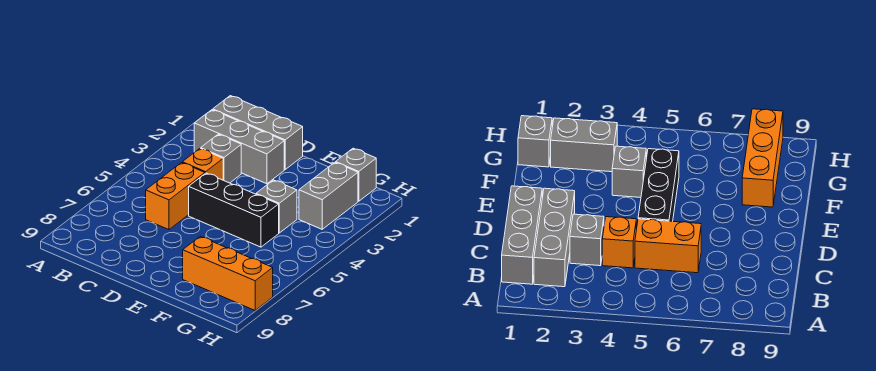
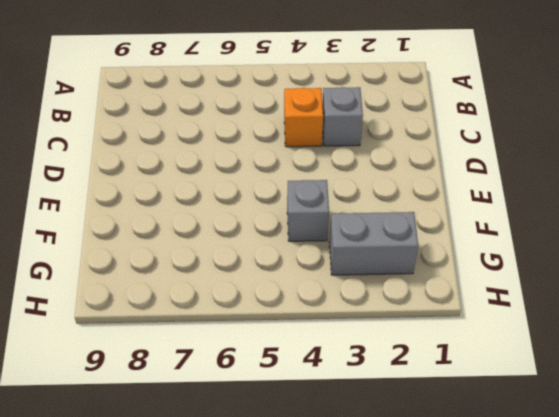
none -> grey brick B1:D1 level 1
none -> grey brick B2:D2 level 1

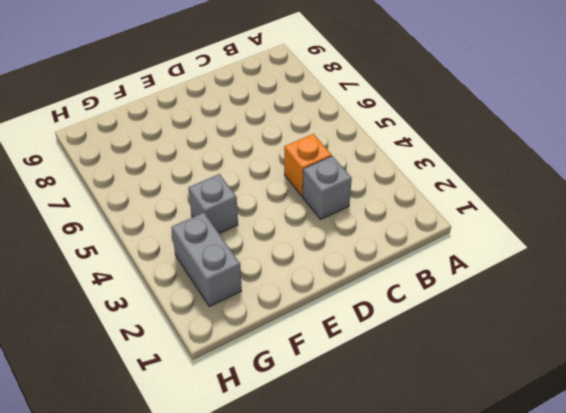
none -> grey brick B1:D1 level 1
none -> grey brick B2:D2 level 1

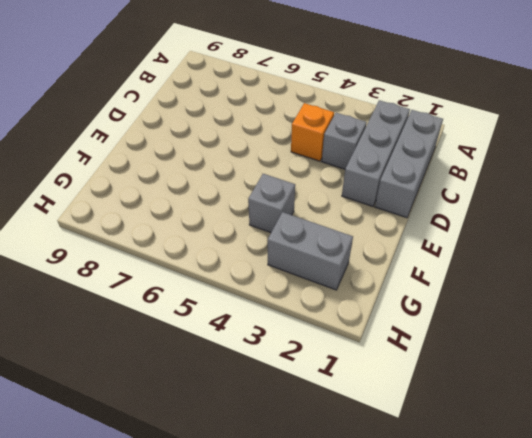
none -> orange brick C5:C6 level 1
none -> black brick D5:F5 level 1

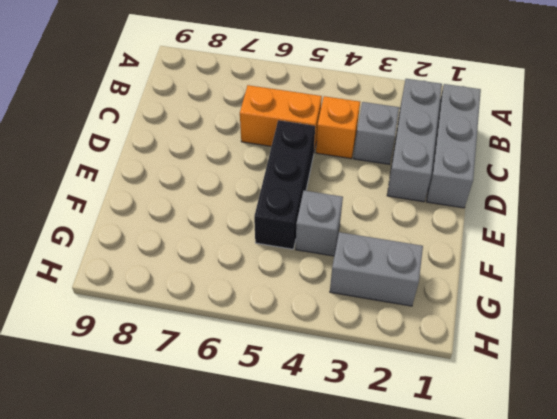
none -> orange brick F8:H8 level 1
none -> grey brick G1 level 1

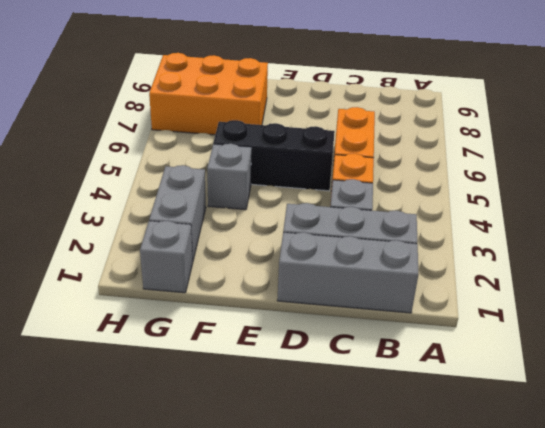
orange brick F7:H8 level 1 -> orange brick F8:H8 level 1

